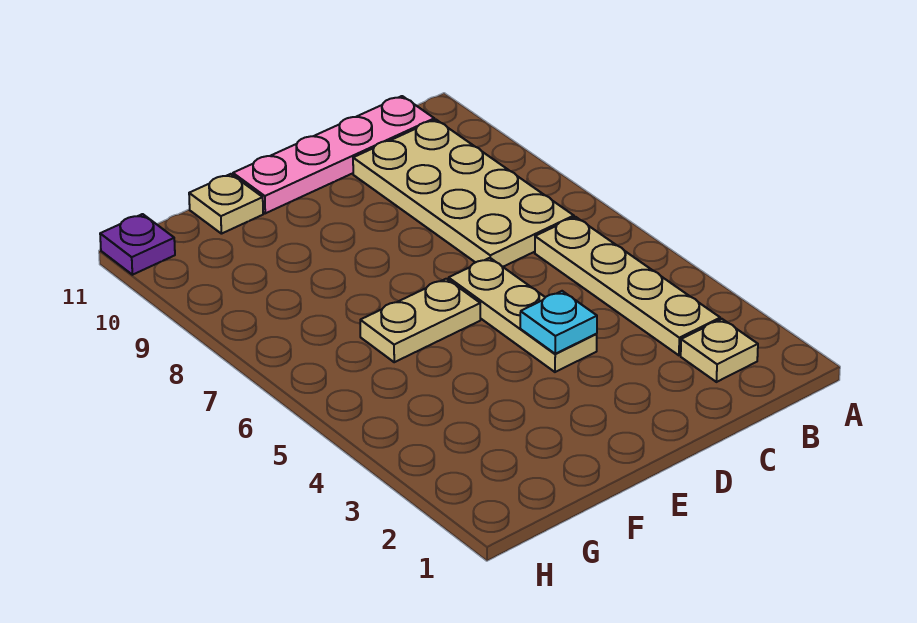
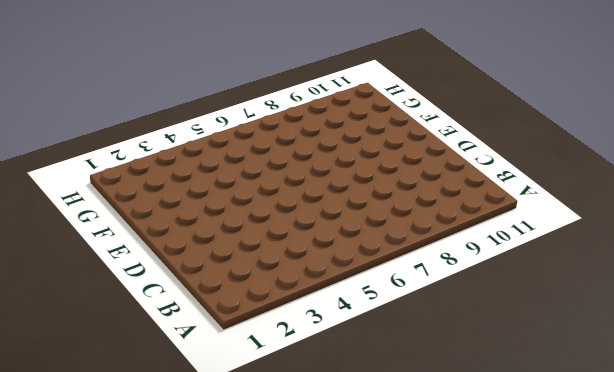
none -> tan plate B2 level 1
none -> tan plate B3:B6 level 1

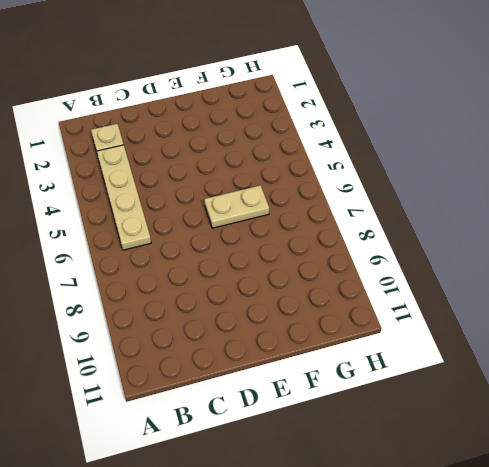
none -> tan plate B7:C10 level 1
none -> pink plate B11:E11 level 1

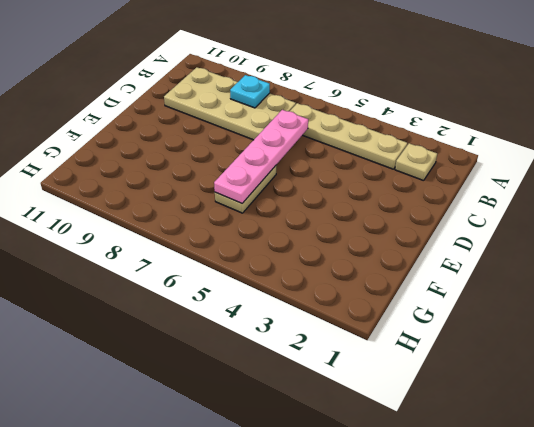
cyan plate B8 level 2 -> cyan plate D4 level 2
pink plate C6:F6 level 2 -> pink plate B11:E11 level 1
none -> tan plate D4:D6 level 1
none -> tan plate F11 level 1

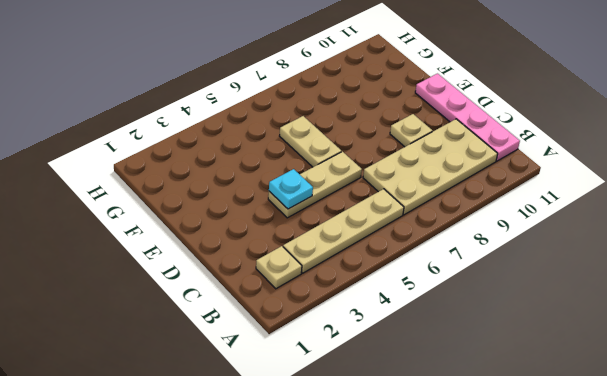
tan plate D9 level 1 -> tan plate F11 level 1
none -> purple plate H11 level 1

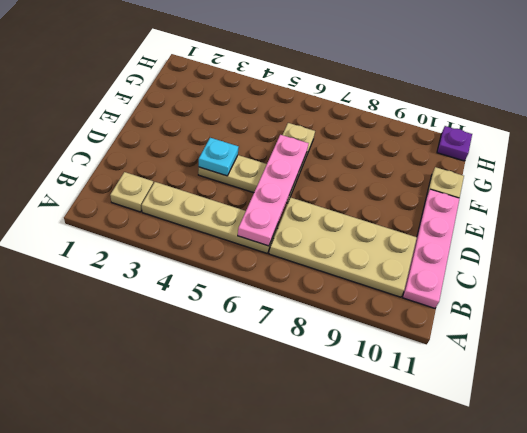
pink plate B6:E6 level 2 -> none

